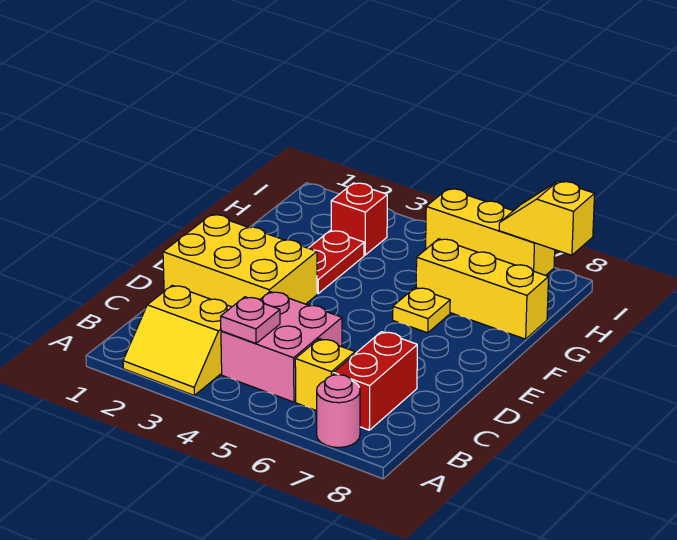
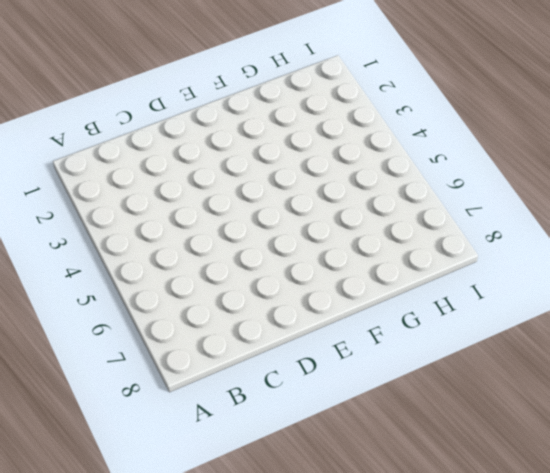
none -> yellow slope A2:B3 level 1 top B
none -> pink round brick A7 level 1
none -> pink brick B4:C5 level 1

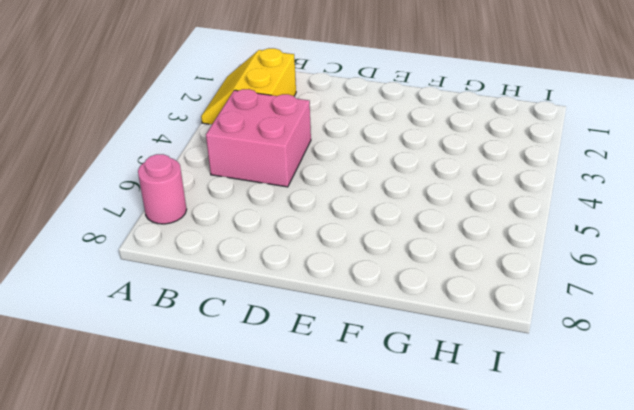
none -> yellow brick B6 level 1
none -> red brick B7:C7 level 1
none -> yellow brick D1:E3 level 1

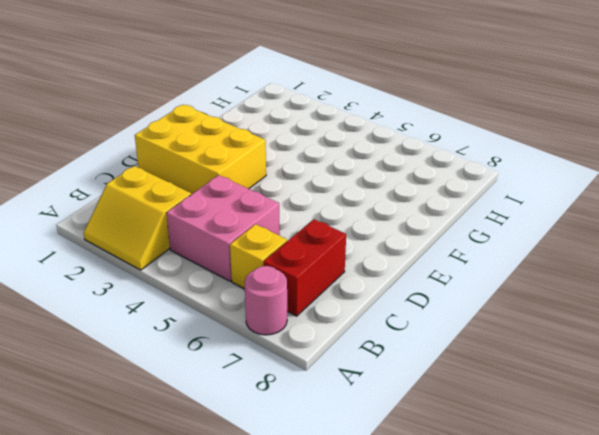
none -> red plate F3:G3 level 1
none -> yellow plate F6 level 1
none -> yellow brick G6:G8 level 1

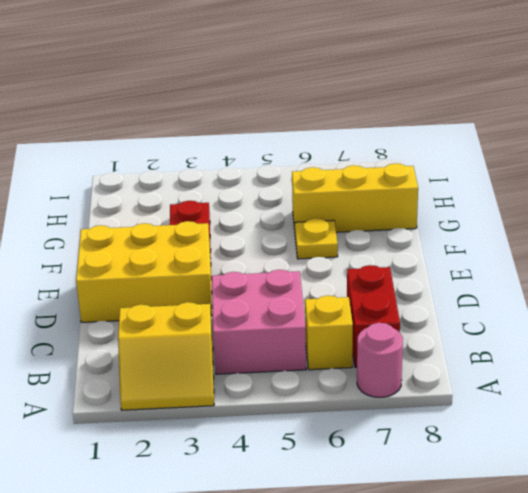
none -> red brick H3 level 1
none -> yellow brick I5:I7 level 1
none -> pink plate B4 level 2

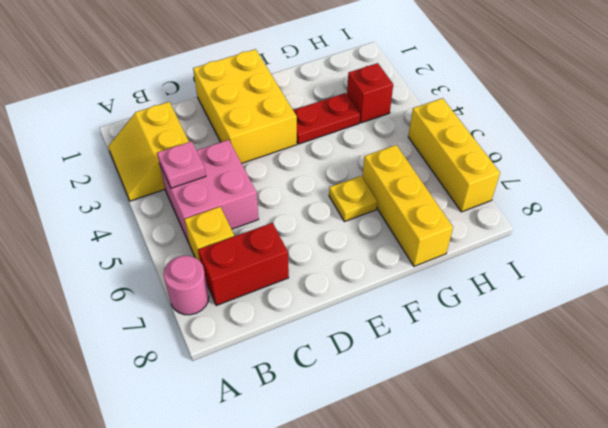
none -> yellow slope I7:I8 level 2 top 8

